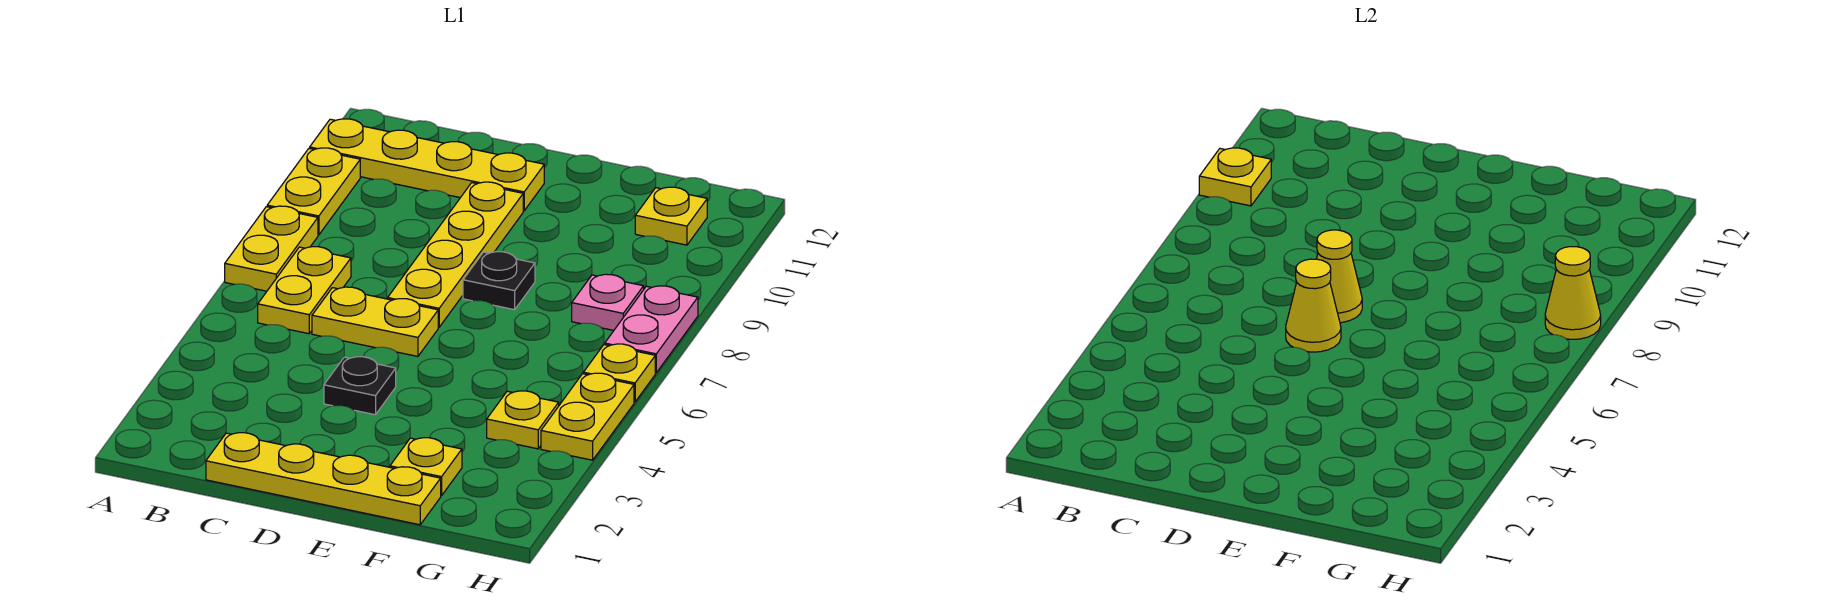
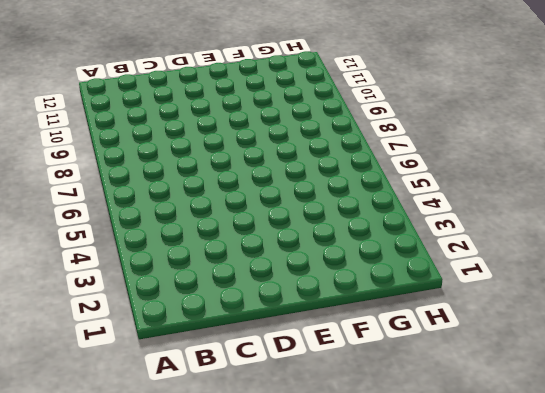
none -> yellow plate A7:A8 level 1
none -> yellow plate A9:A10 level 1
none -> yellow plate A11:D11 level 1

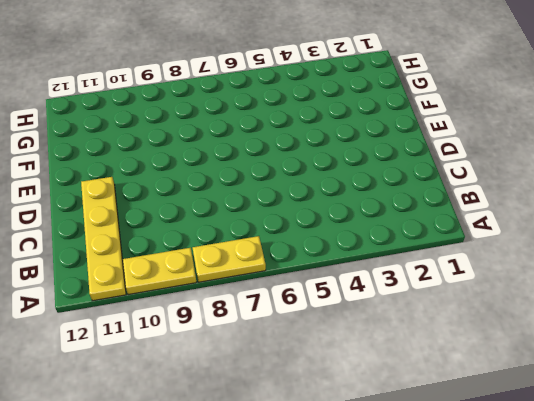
none -> yellow plate B6:B7 level 1
none -> yellow plate C1:F1 level 1
none -> yellow plate C6:D6 level 1

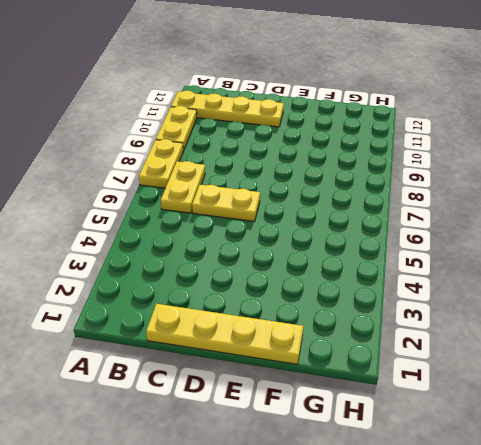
none -> black plate D4 level 1
none -> yellow plate D7:D10 level 1
none -> black plate E8 level 1

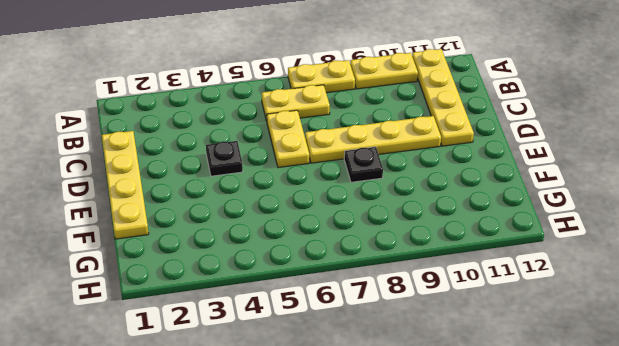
none -> yellow plate F2 level 1
none -> yellow plate G4 level 1
none -> pink plate G8 level 1

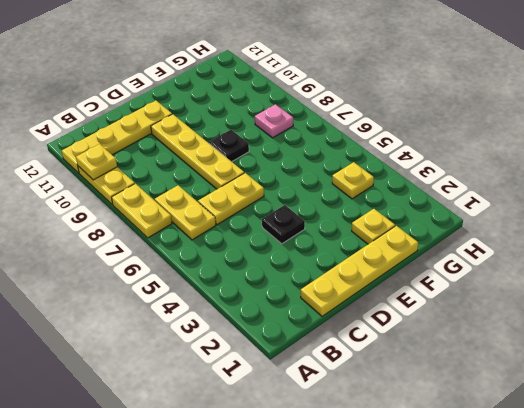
none -> yellow plate G11 level 1
none -> yellow plate H4:H5 level 1
none -> yellow plate H6 level 1

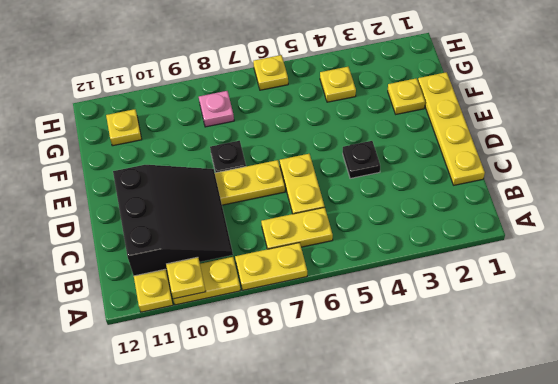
black slope B9:D11 level 2 top 11 -> none
none -> yellow plate H4:H5 level 1
none -> pink plate H7:H8 level 1
none -> yellow cone D6 level 2

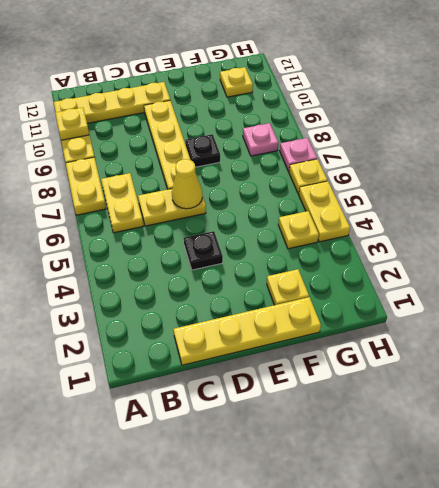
pink plate H7 level 1 -> pink plate H7:H8 level 1
none -> yellow cone D7 level 2
none -> yellow cone H8 level 2

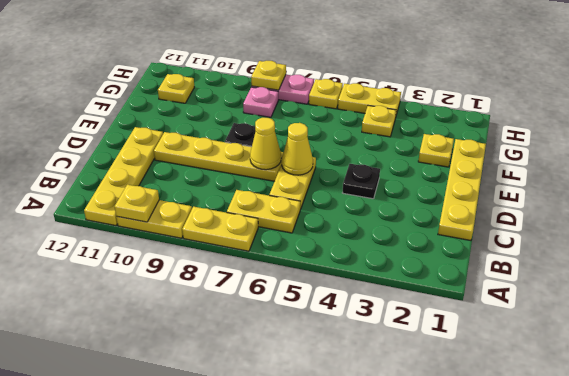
yellow plate H8 level 2 -> yellow cone H8 level 2

